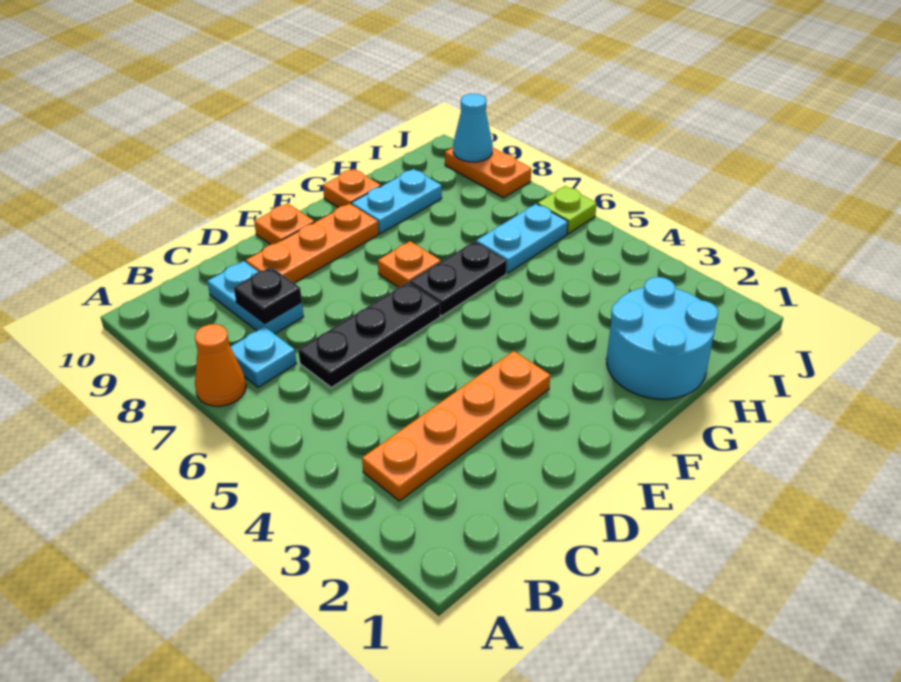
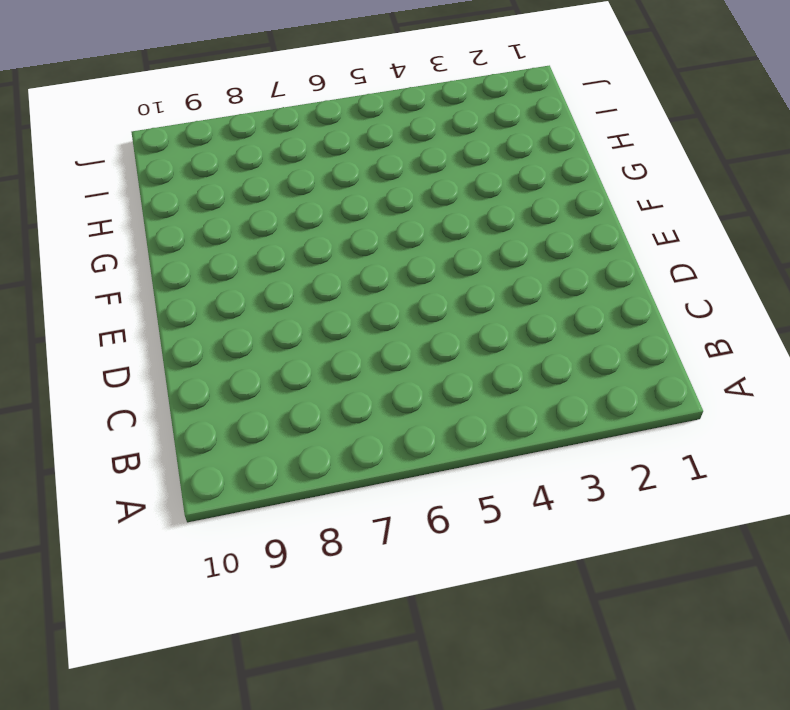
none -> orange cone A7 level 1
none -> orange plate B3:E3 level 1
none -> cyan plate B7 level 1

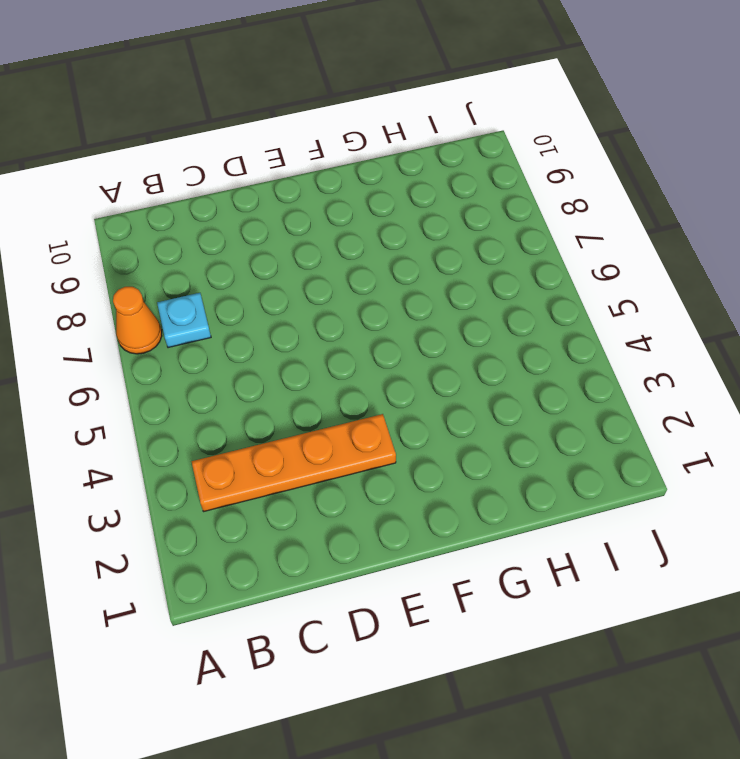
none -> black plate C6:E6 level 1
none -> cyan plate C8:C9 level 1
none -> orange plate D9:F9 level 1

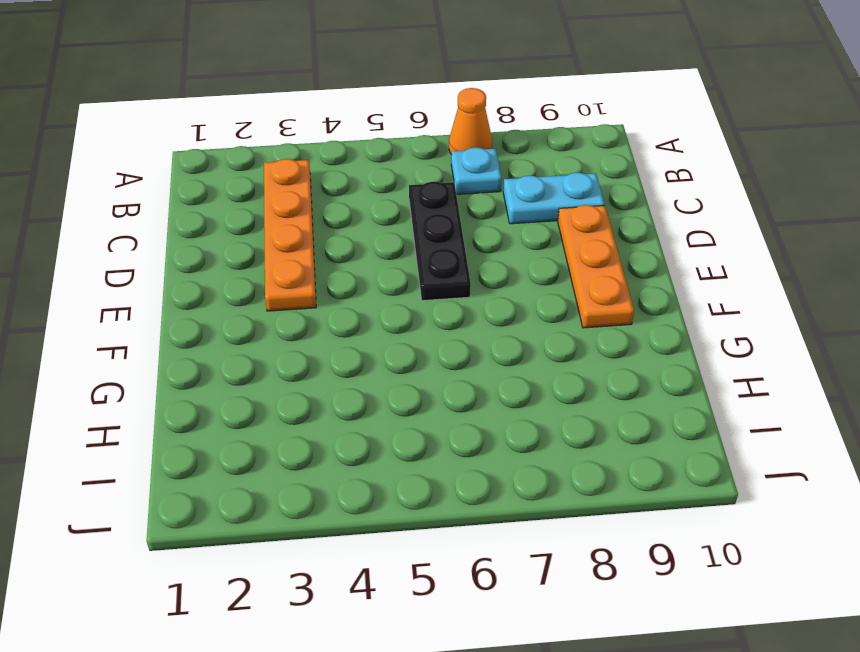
none -> orange plate E10 level 1
none -> black plate F6:G6 level 1
none -> orange plate F7 level 1

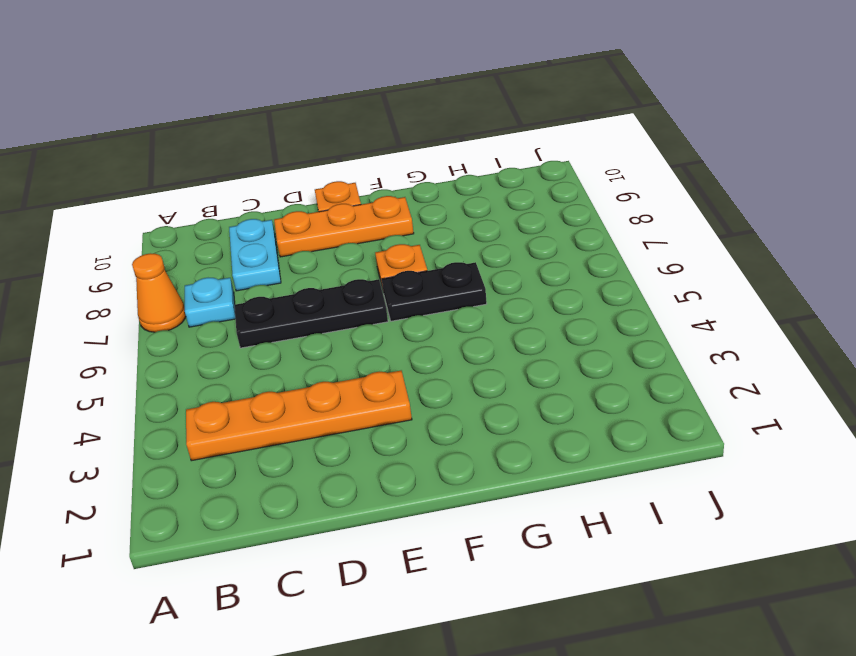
none -> cyan round brick G1:H2 level 1
none -> cyan plate G9:H9 level 1
none -> orange plate G10 level 1

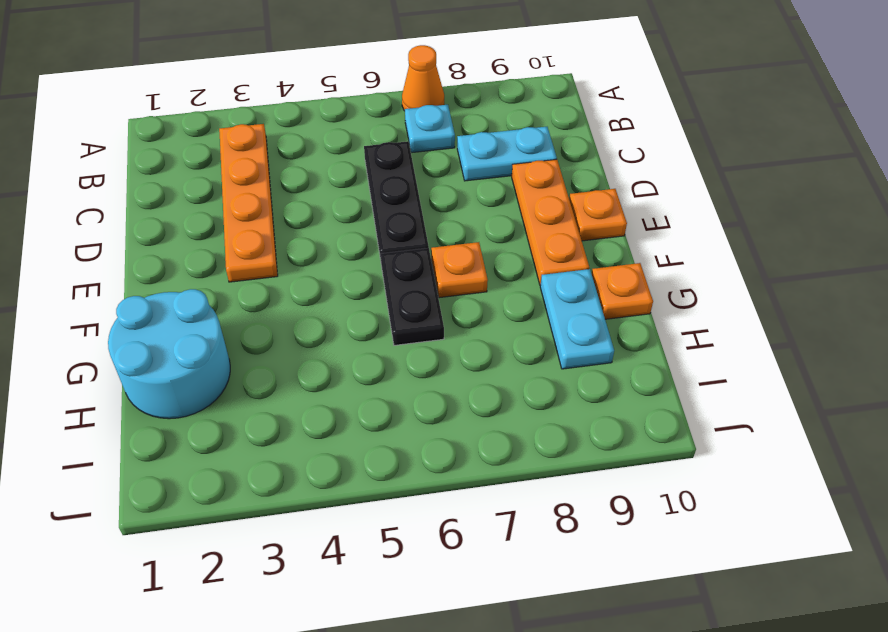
none -> cyan plate H6:I6 level 1
none -> lime plate J6 level 1
none -> orange plate J8:J9 level 1

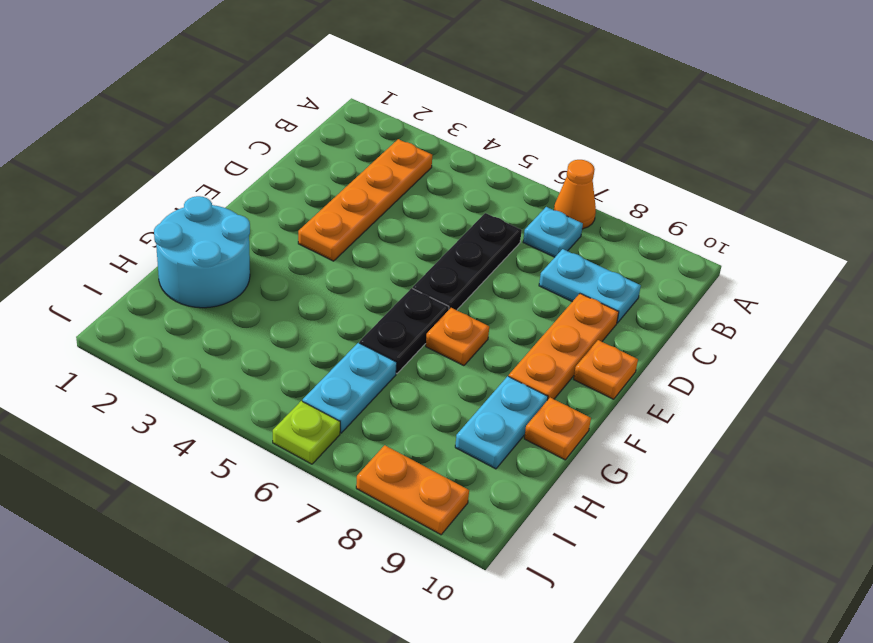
none -> black plate C8 level 2
none -> cyan cone J9 level 2

